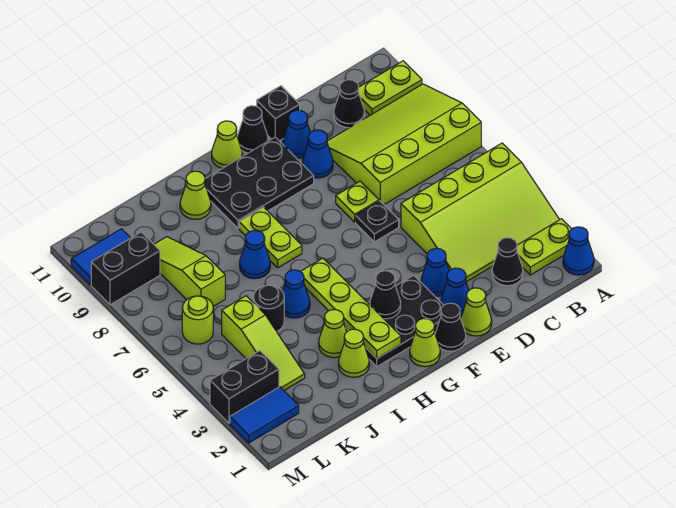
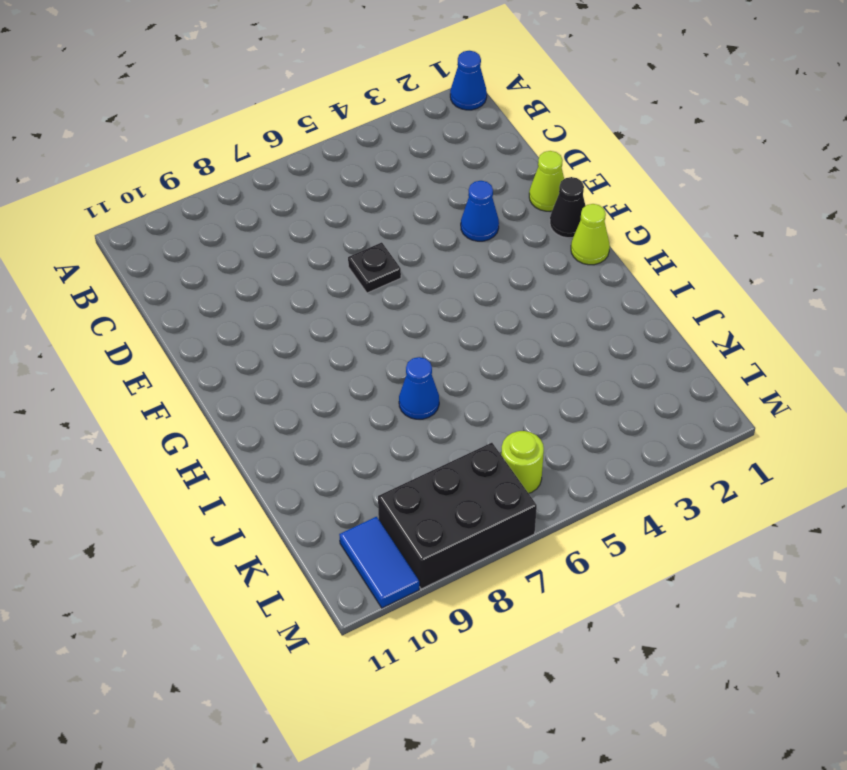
black brick L7:M9 level 1 -> black brick L9:M9 level 1
none -> lime plate A2:B2 level 1
none -> lime slope A3:D5 level 1 top 5
none -> lime slope A7:D9 level 1 top 7
none -> lime plate A10:B10 level 1

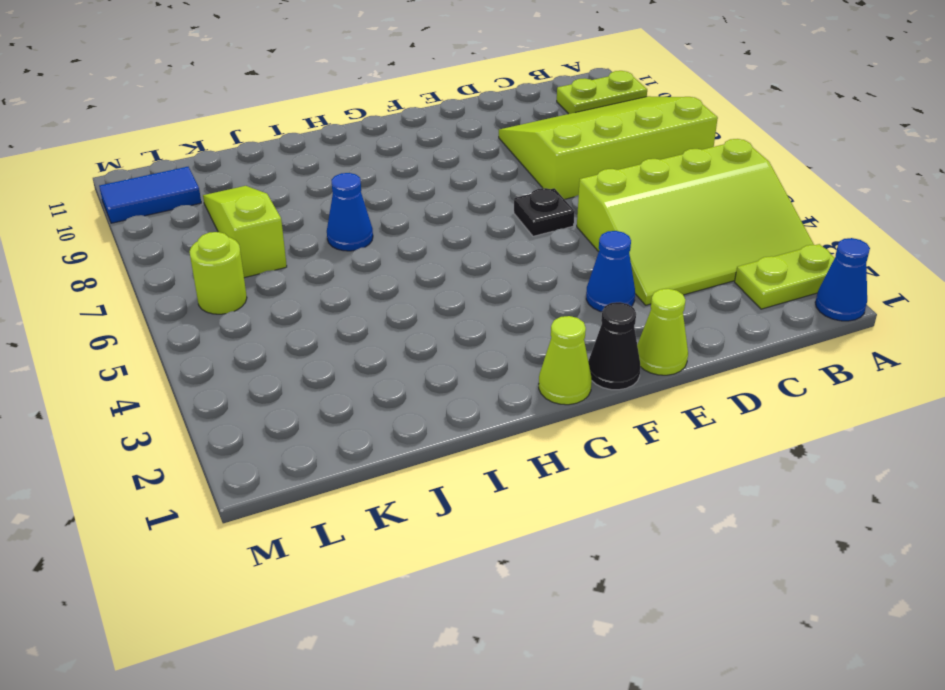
none -> black cone C2 level 1
none -> black cone C10 level 1
none -> blue cone E2 level 1
none -> lime plate E7 level 1

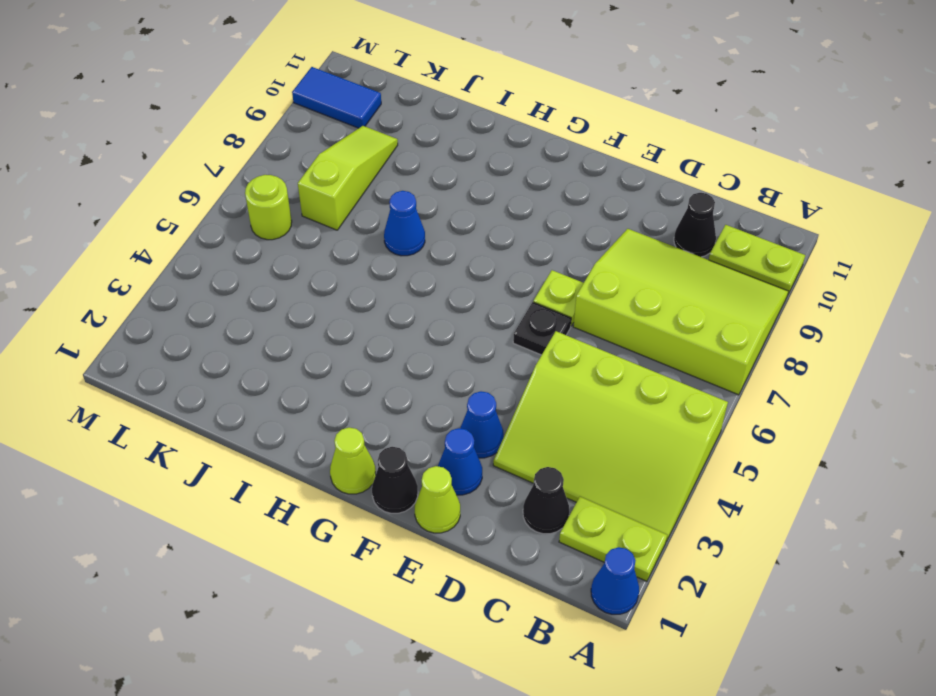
none -> blue cone E9 level 1
none -> blue cone E10 level 1
none -> black brick E11 level 1
none -> black plate F2:H3 level 1

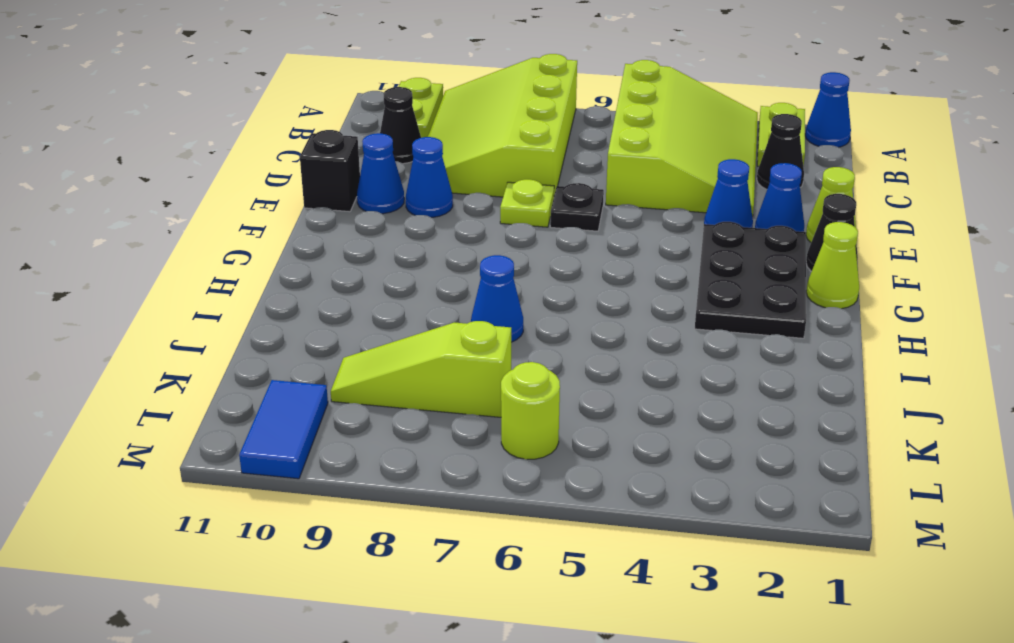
none -> black plate F9:H10 level 1
none -> black cone F11 level 1
none -> lime cone G11 level 1
none -> lime plate H7:H8 level 1

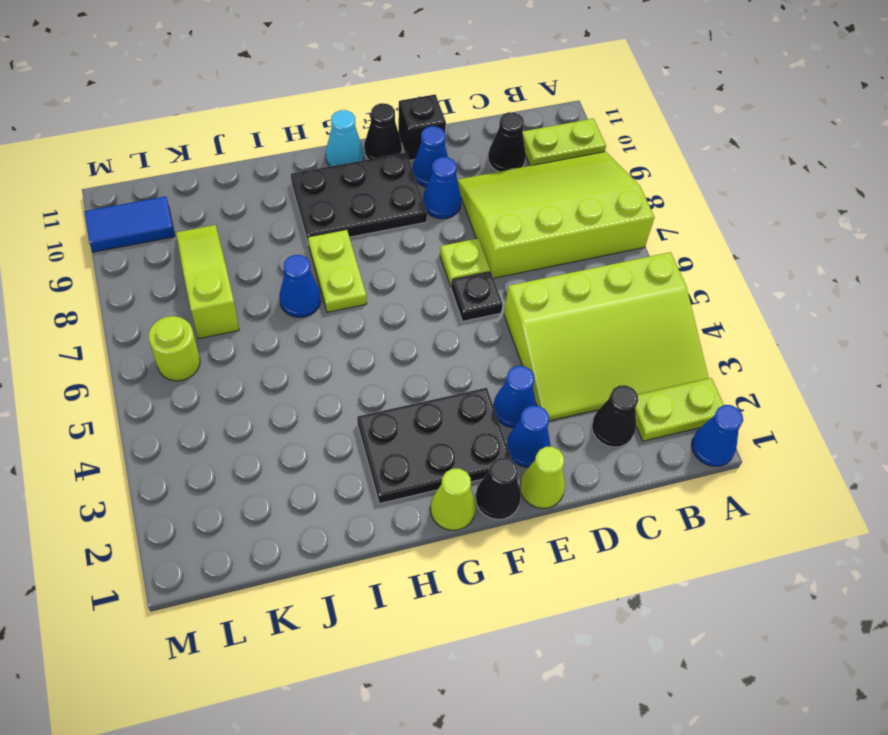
cyan cone G11 level 1 -> lime cone G11 level 1
none -> lime cone I2 level 1
none -> lime cone I3 level 1
none -> blue cone I5 level 1
none -> lime cone I10 level 1

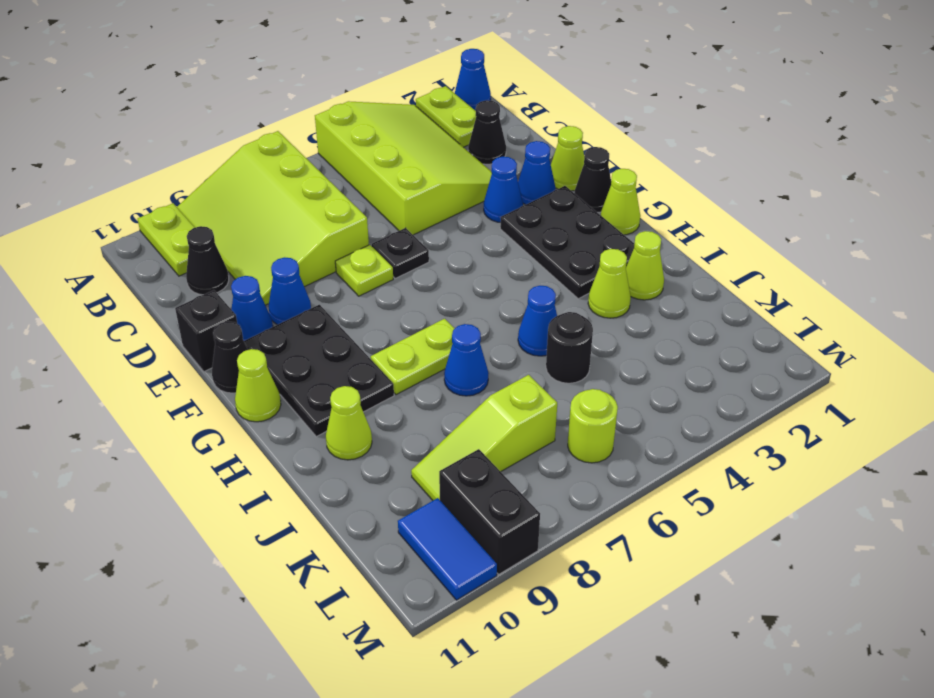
none -> lime slope K3:K5 level 1 top 5
none -> blue tile L2:M2 level 1
none -> black brick L3:M3 level 1
none -> black cone G3 level 2

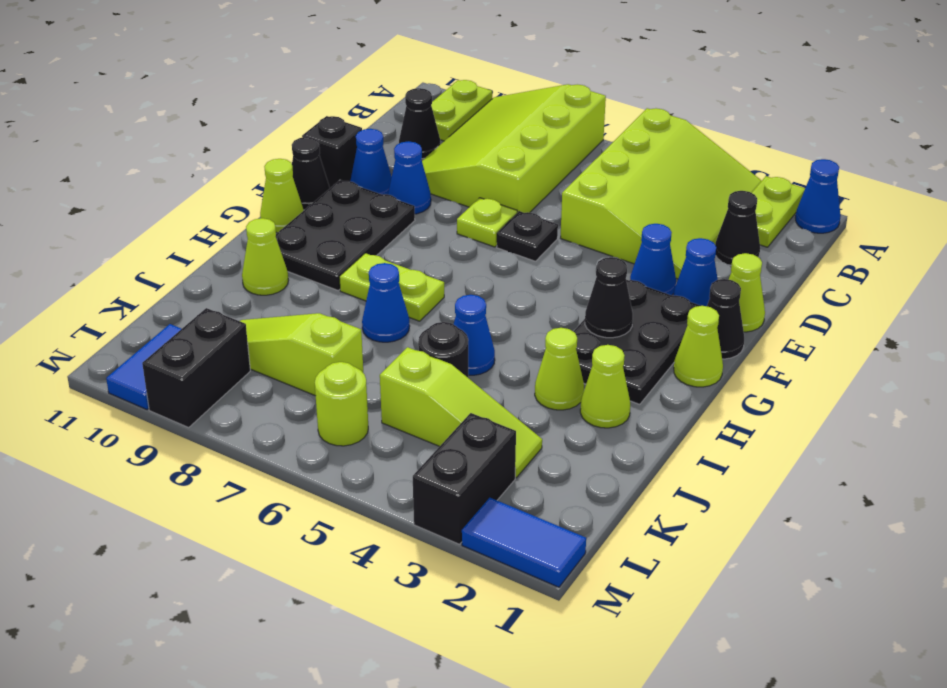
blue tile M1:M2 level 1 -> blue tile L2:M2 level 1
none -> lime plate H2:H5 level 2

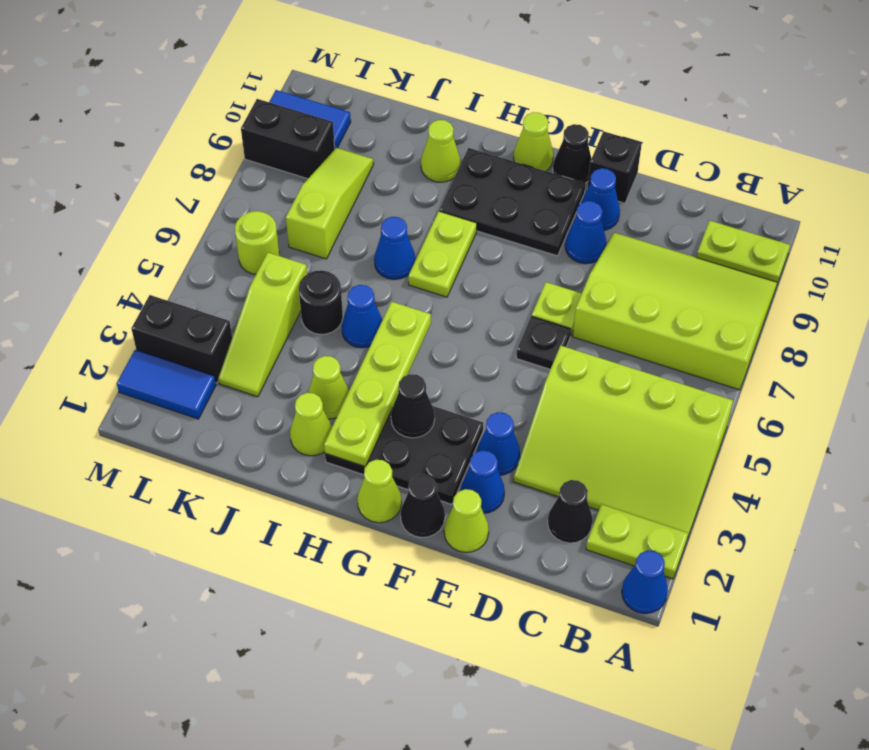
none -> black cone C10 level 1

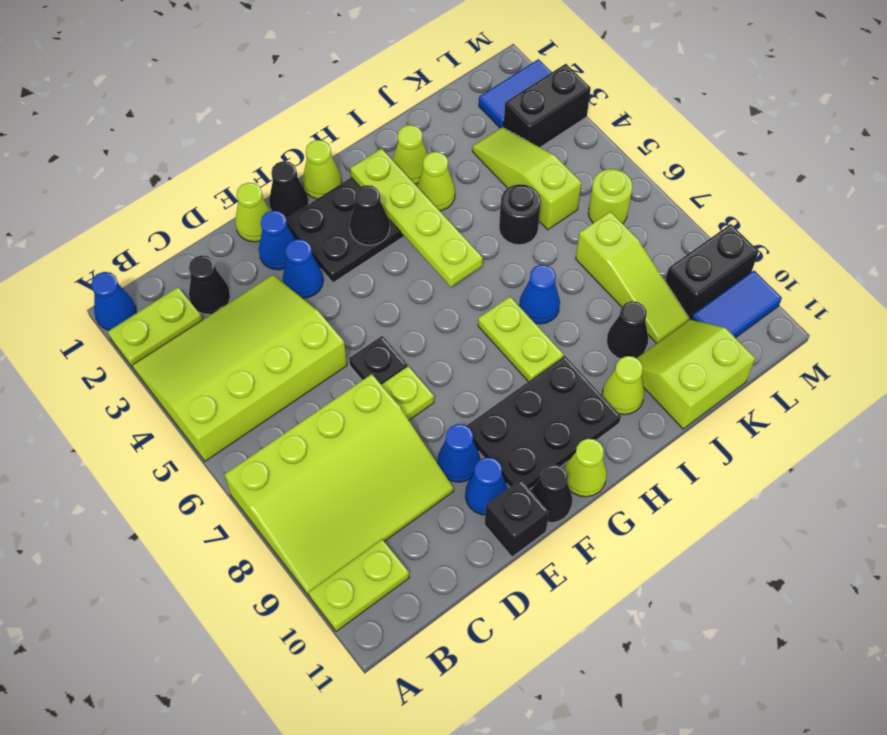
black cone J9 level 1 -> black cone C10 level 1
lime slope J10:K11 level 1 top 11 -> none
none -> blue cone I5 level 1

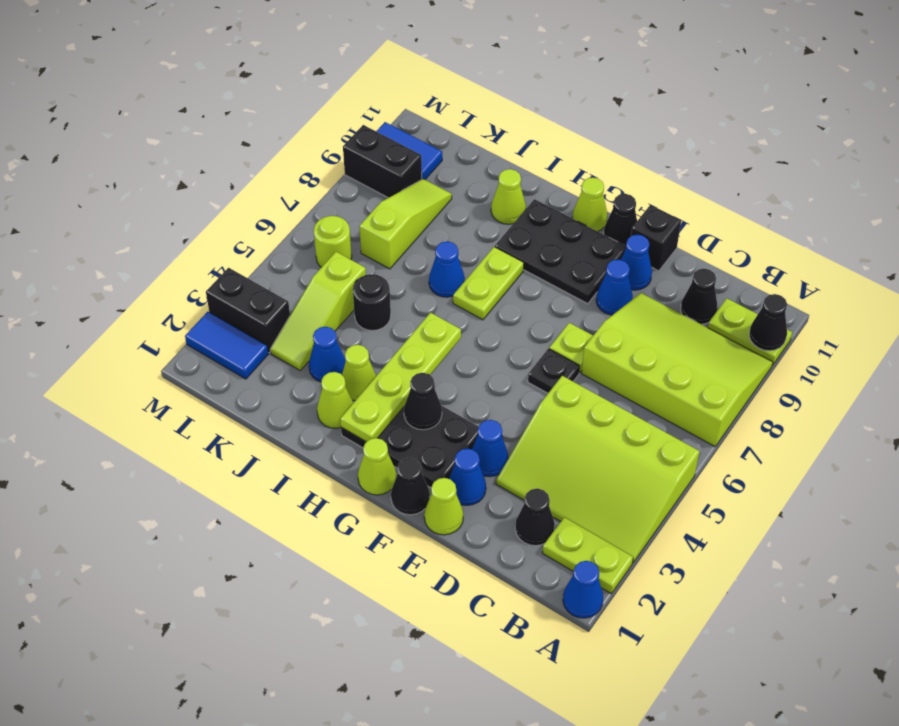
black cone A10 level 2 -> none
blue cone J3 level 1 -> blue cone I5 level 1

